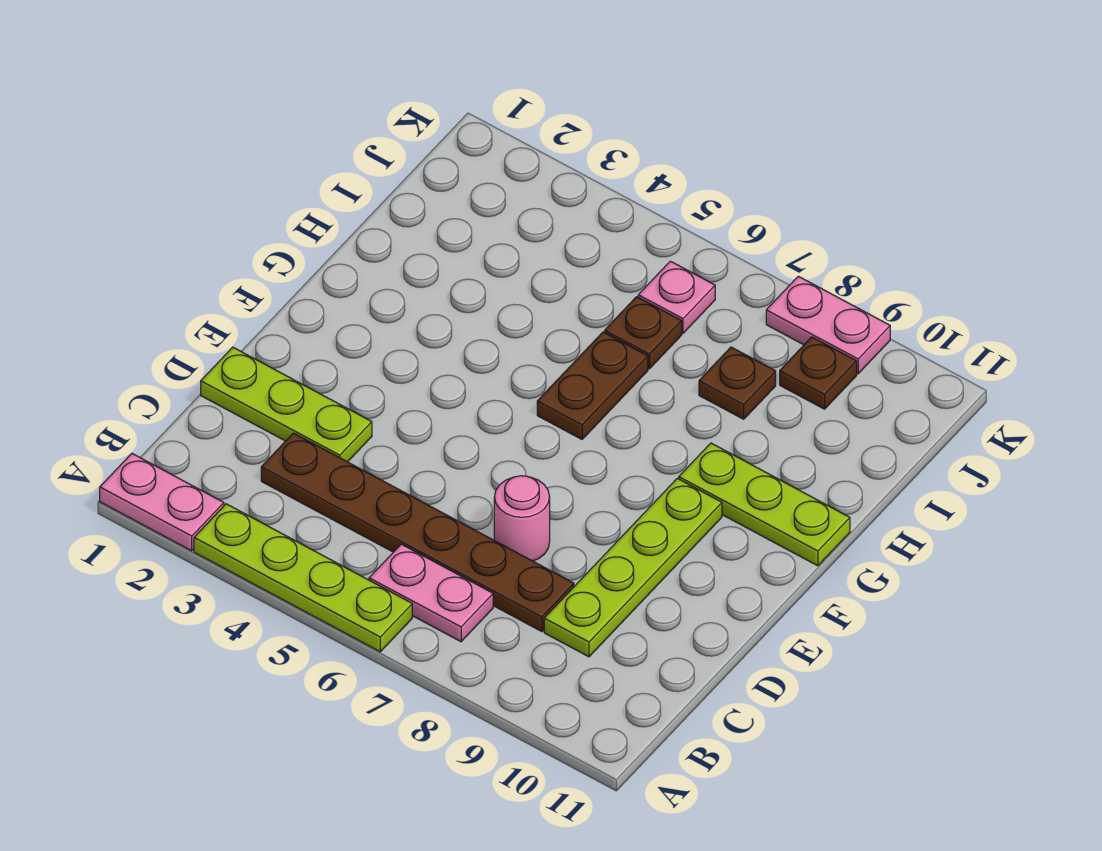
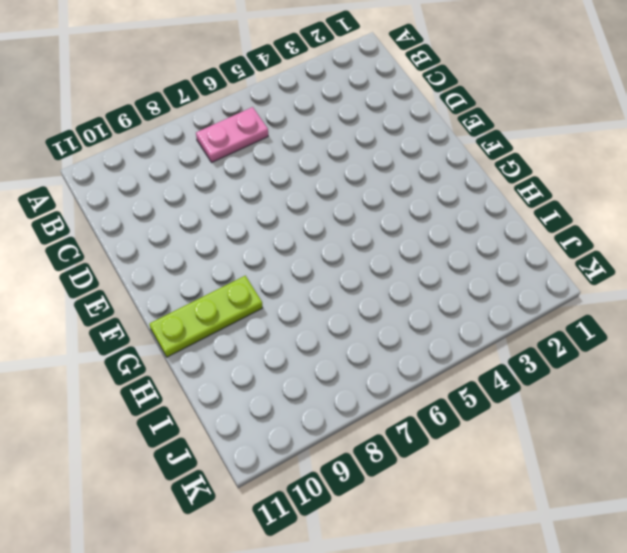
none -> pink plate A1:A2 level 1
none -> lime plate A3:A6 level 1
none -> brown plate C3:C8 level 1

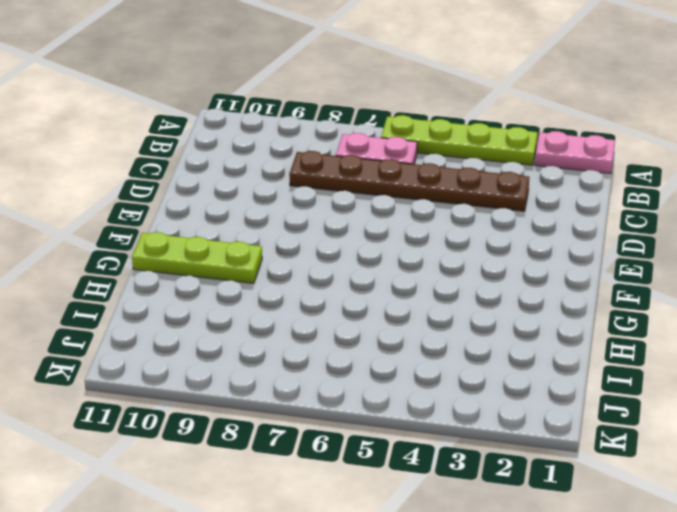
none -> lime plate C9:F9 level 1
none -> lime plate D1:D3 level 1
none -> pink round brick D7 level 1

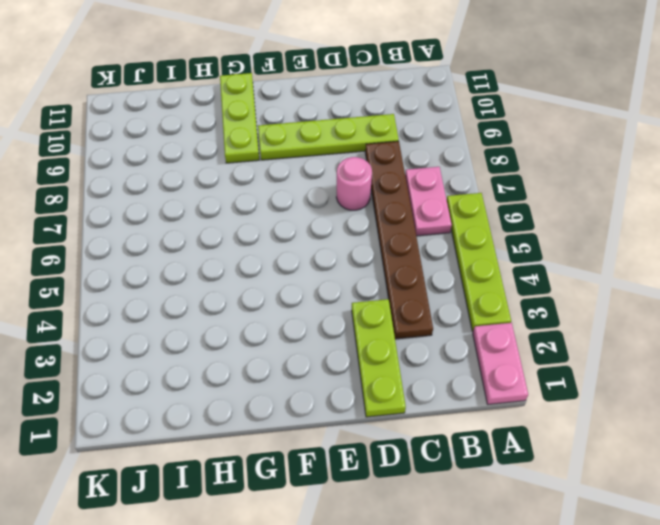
none -> brown plate G6:H6 level 1
none -> brown plate I6 level 1
none -> brown plate I8 level 1

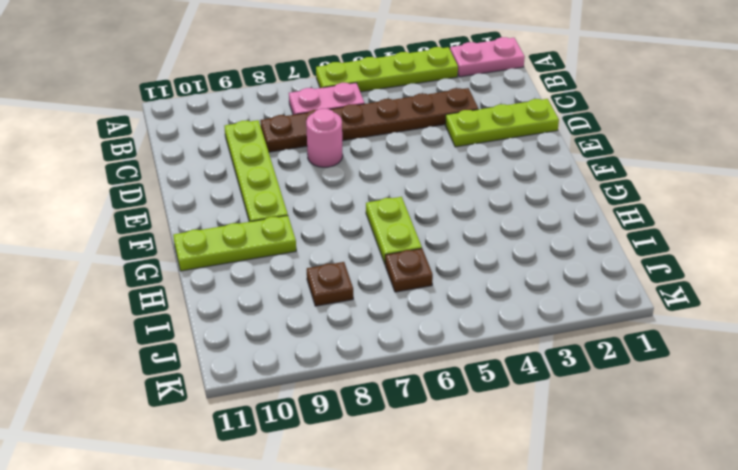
lime plate G6:H6 level 1 -> brown plate G6:H6 level 1
none -> pink plate J6 level 1
none -> brown plate J9 level 1
none -> pink plate K8:K9 level 1

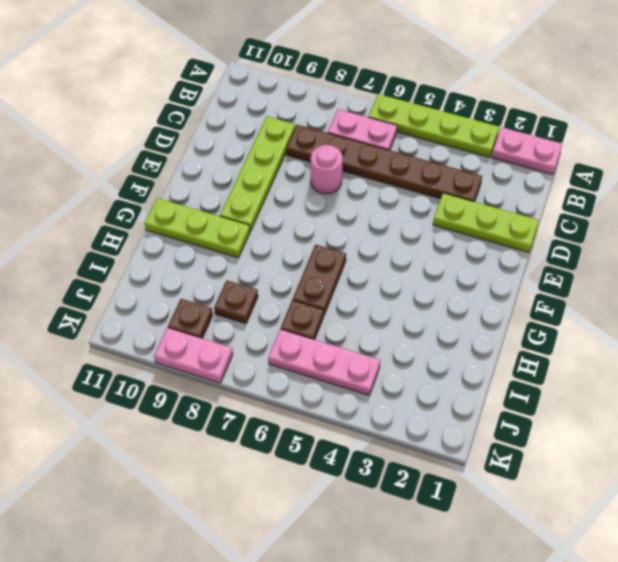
pink plate J4:J6 level 1 -> pink plate J6 level 1

